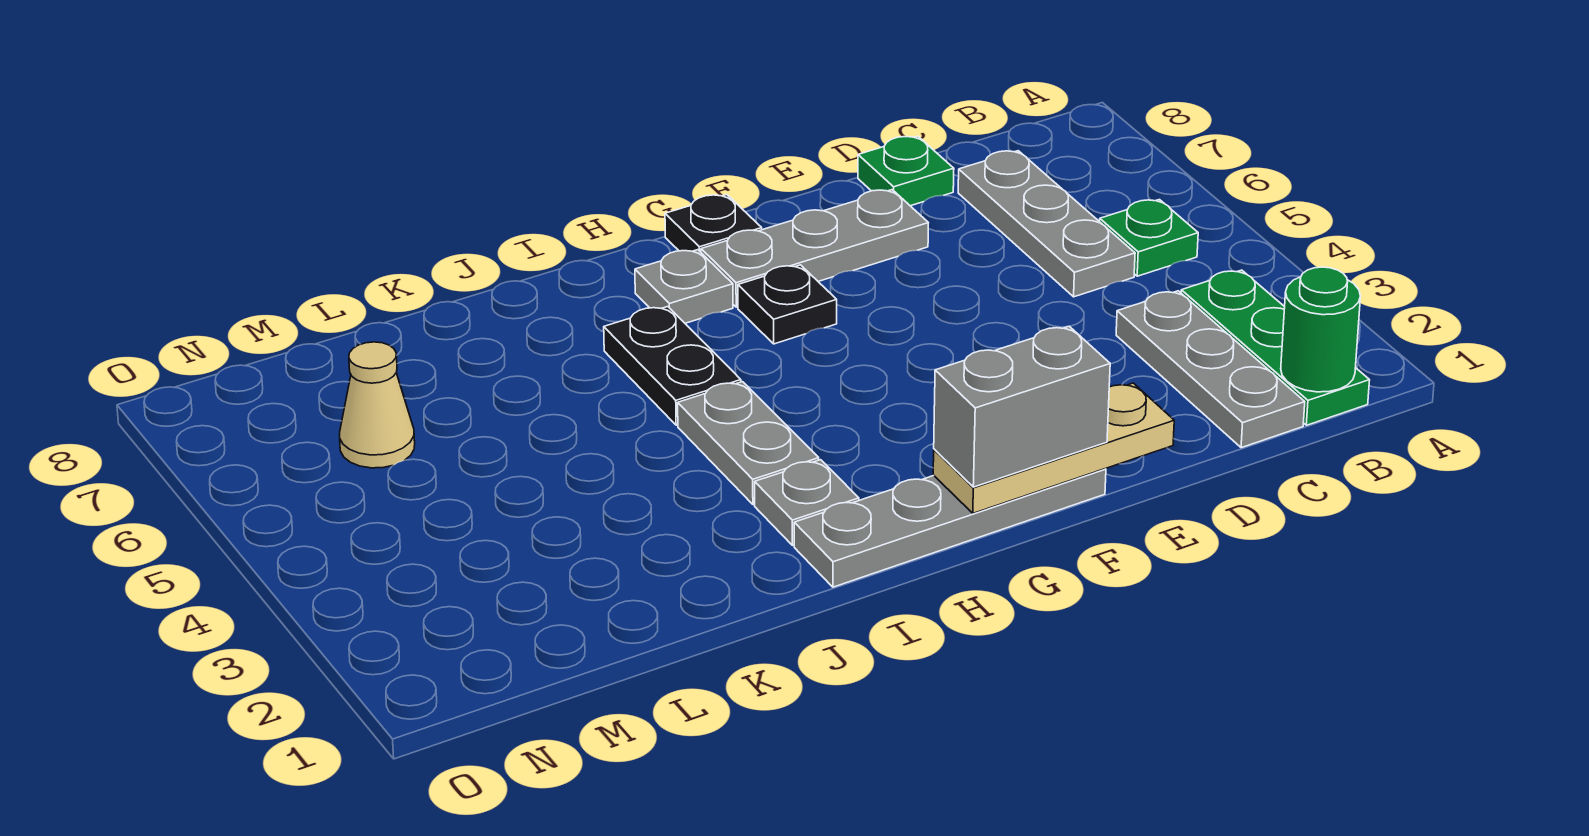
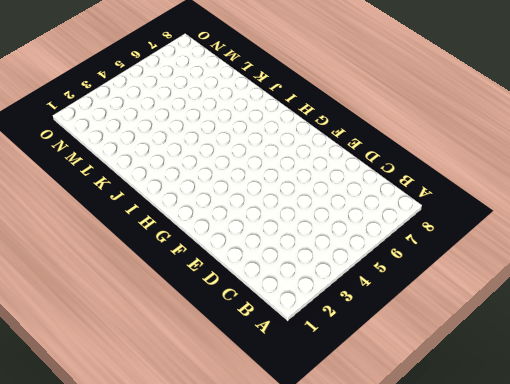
none -> green plate B1:B3 level 1
none -> green plate B5 level 1
none -> grey plate C1:C3 level 1

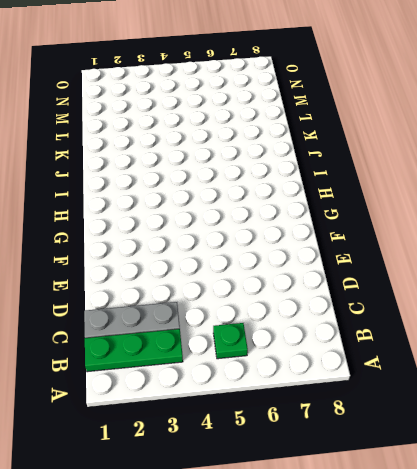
none -> grey plate C5:C7 level 1
none -> green plate D8 level 1
none -> grey plate E7:G7 level 1

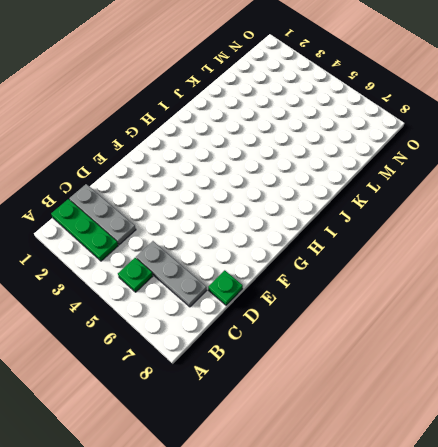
none -> grey plate E7:G7 level 1
none -> grey plate F1:I1 level 1
none -> black plate G6 level 1

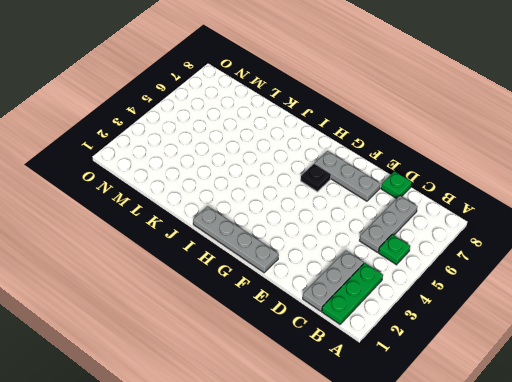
none -> black plate G8 level 1
none -> grey plate H7 level 1
none -> grey plate I2 level 1

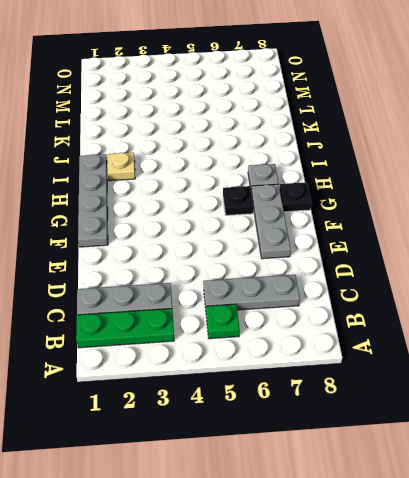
tan plate I2 level 1 -> grey plate I2 level 1
none -> green plate D8 level 1
none -> grey plate I3:I4 level 1
none -> black plate I5:I6 level 1

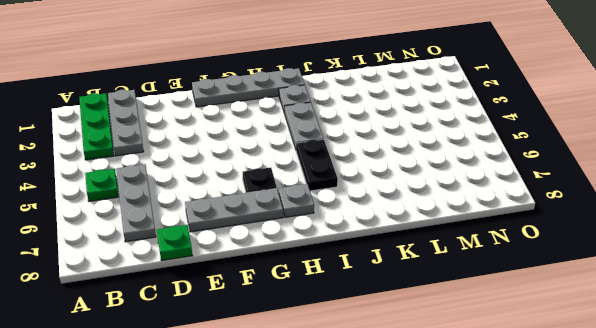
none -> black plate G8 level 1
none -> tan cone M6 level 1
none -> green round brick B1 level 2

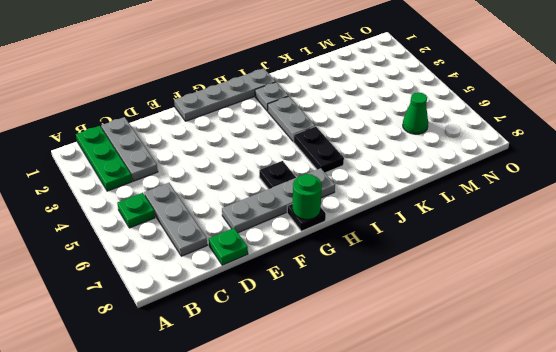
green round brick G8 level 2 -> green round brick B1 level 2
green cone M6 level 1 -> tan cone M6 level 1
none -> tan plate E1:G1 level 2
none -> grey brick F1:G1 level 3

